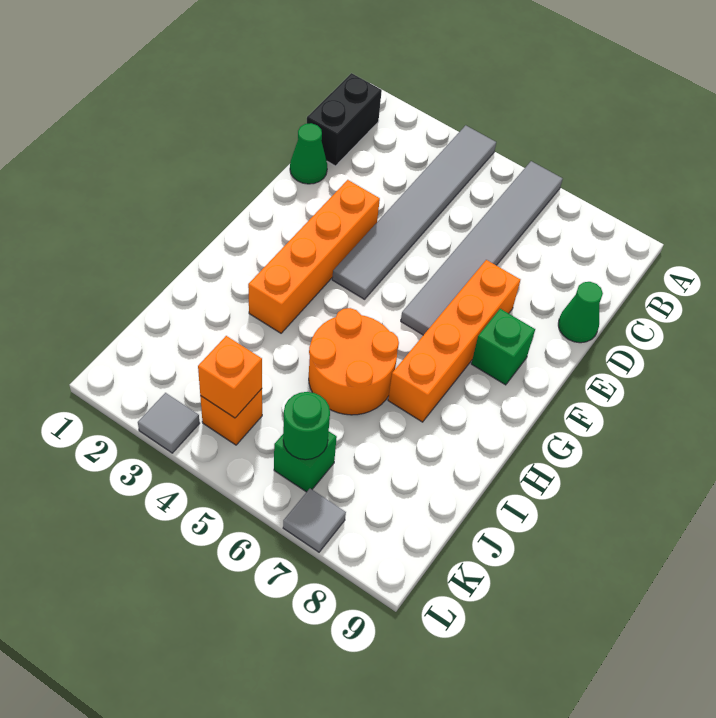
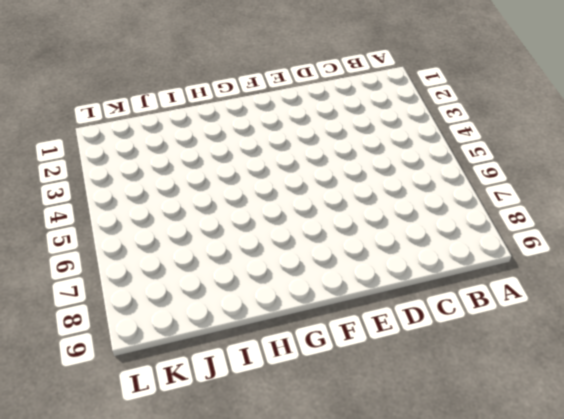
none -> grey tile A4:F4 level 1
none -> grey tile A6:F6 level 1
none -> black brick B1:C1 level 1

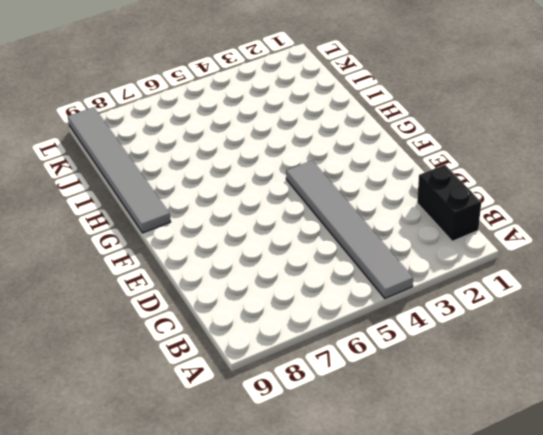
grey tile G9:L9 level 1 -> grey tile A6:F6 level 1
none -> green cone D1 level 1
none -> green cone D9 level 1
none -> orange brick E3:H3 level 1

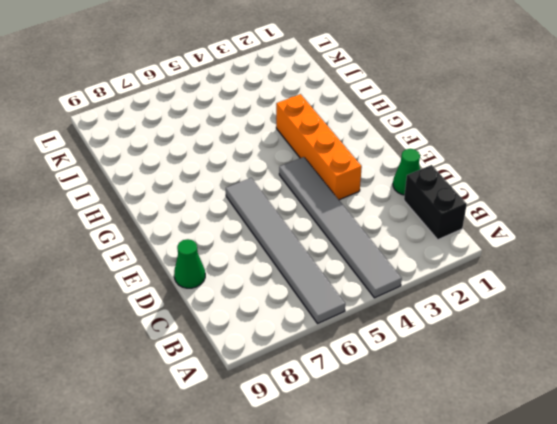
none -> orange brick E7:H7 level 1
none -> green brick F8 level 1
none -> orange round brick H5:I6 level 1

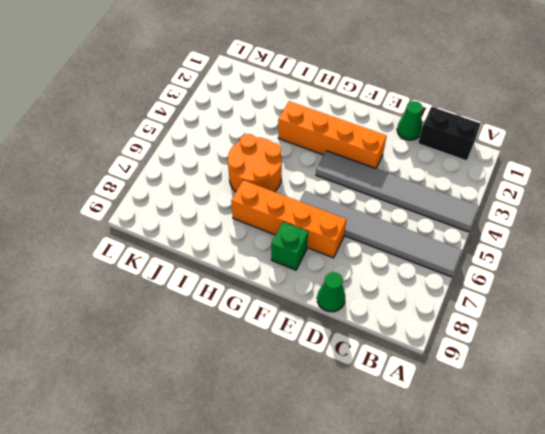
none -> orange brick K4 level 1
none -> green brick K6 level 1
none -> grey tile L3 level 1

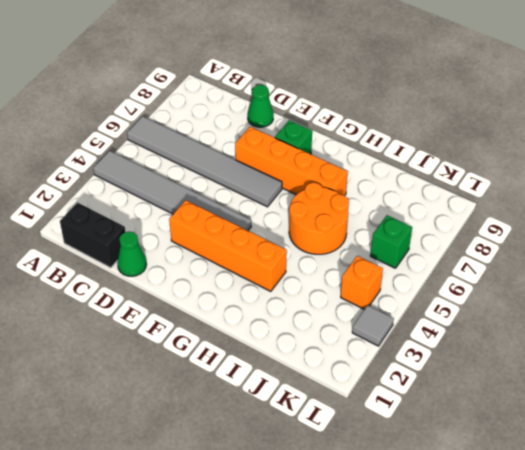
none -> grey tile L7 level 1
none -> orange brick K4 level 2
none -> green round brick K6 level 2

